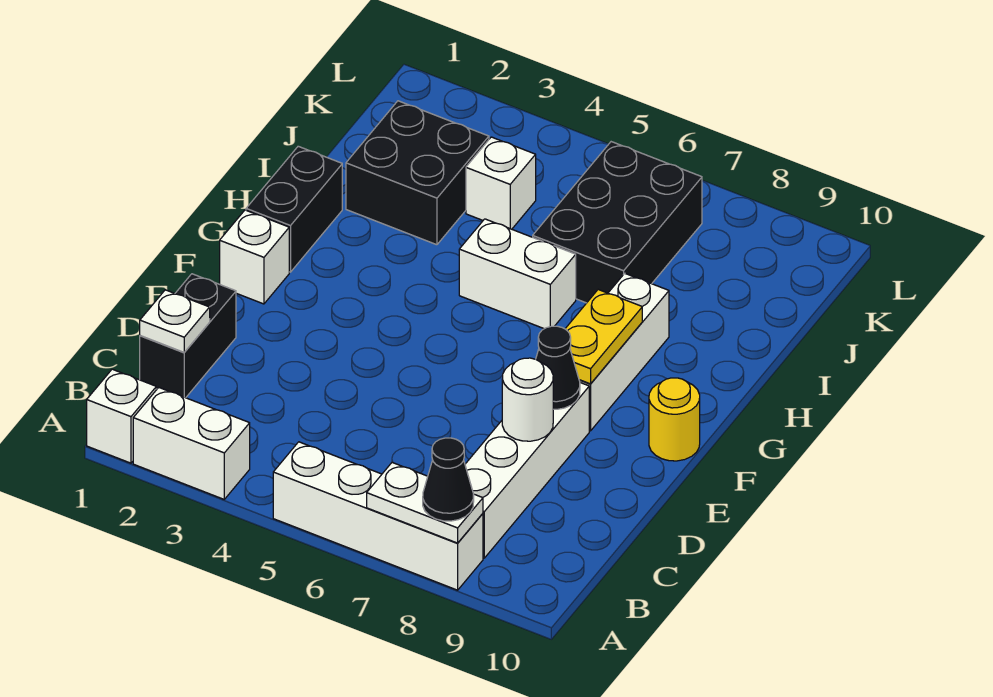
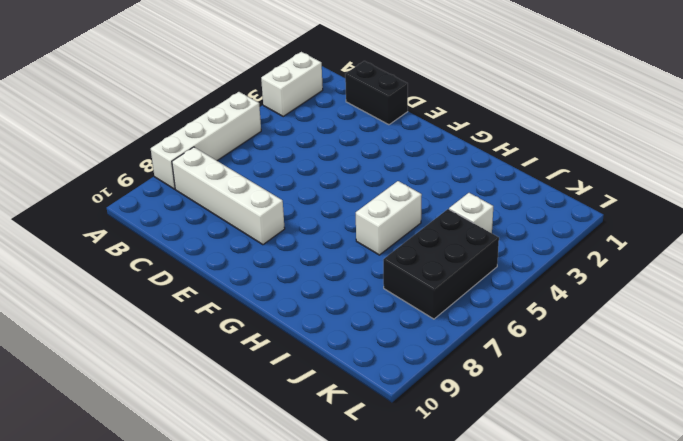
black brick J5:K7 level 1 -> black brick I6:K7 level 1
none -> white brick A1 level 1
none -> white brick F1 level 1
none -> white brick F8:H8 level 1

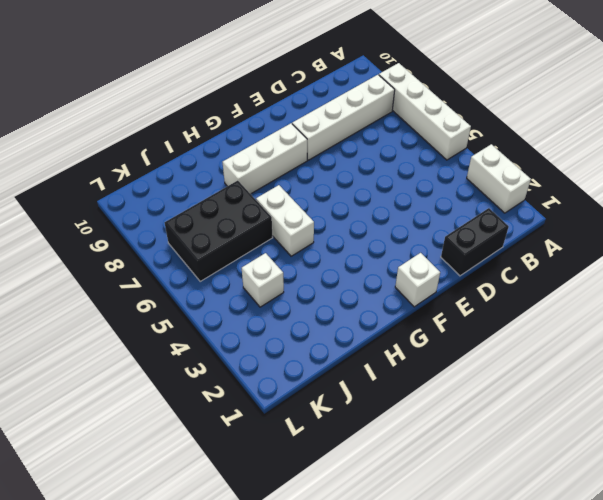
none -> white brick A1 level 1
none -> yellow round brick F10 level 1
none -> black brick G1:H1 level 1

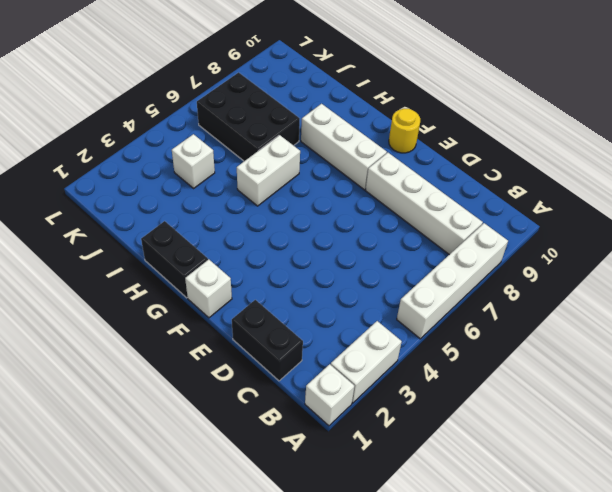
none -> black brick I2:J3 level 1
none -> white plate A7:A8 level 2
none -> white plate C1 level 2

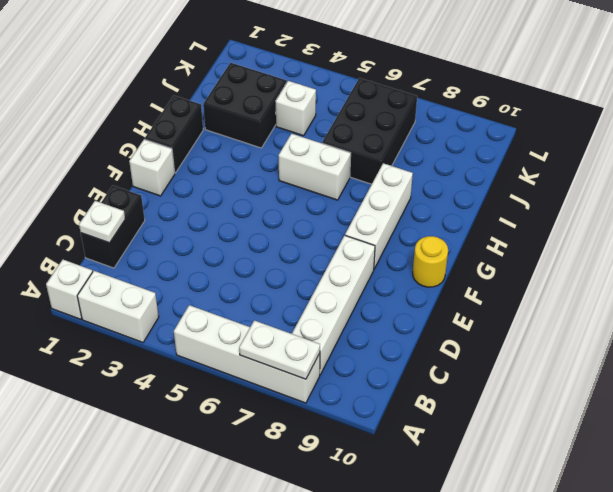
none -> white round brick D8 level 2
none -> black cone E8 level 2
none -> yellow plate F8:G8 level 2

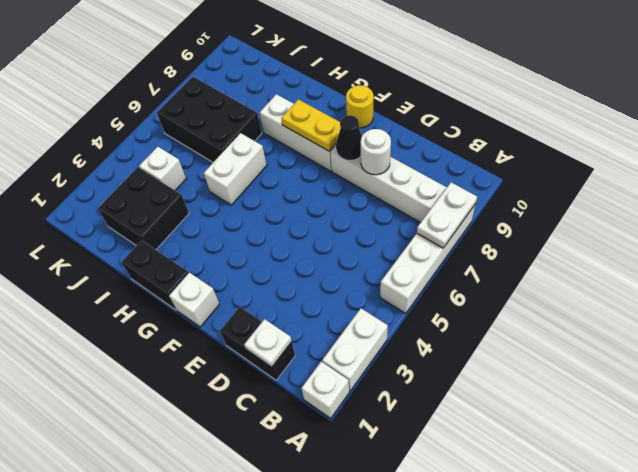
none -> black cone A8 level 3

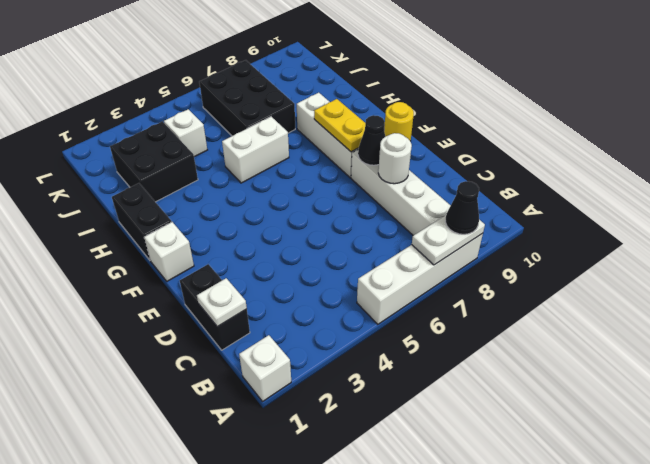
none -> white brick A2:A3 level 1

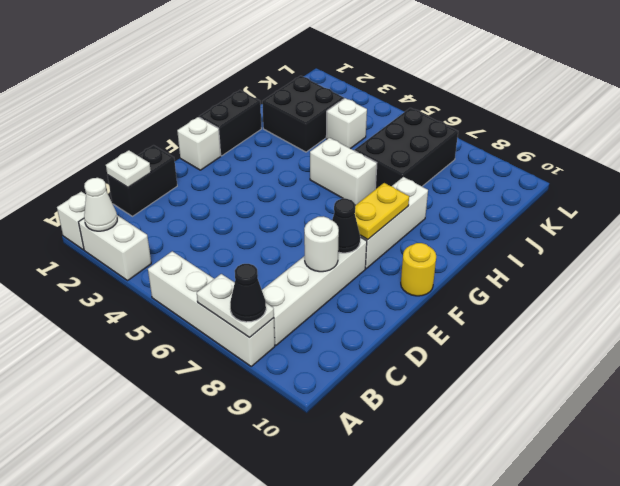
white cone A2 level 2 -> none

